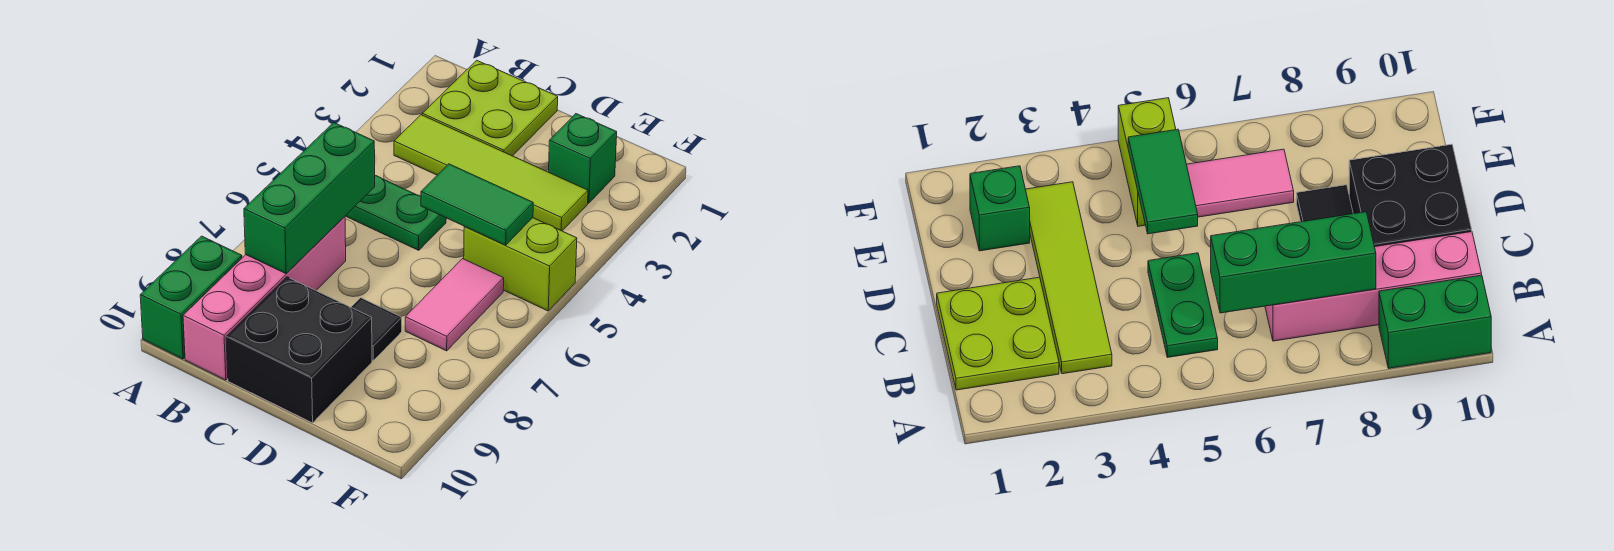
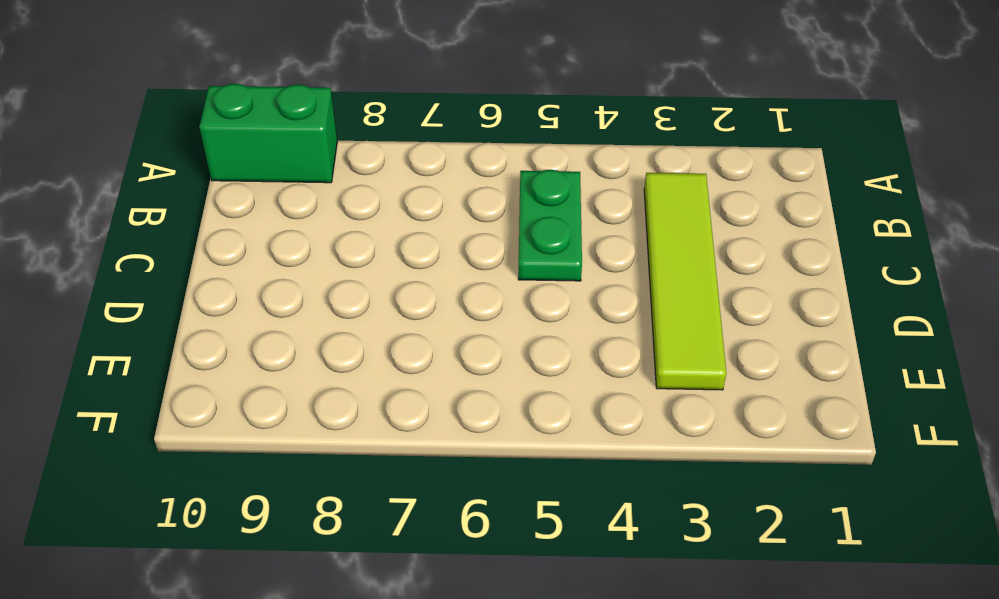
none -> lime plate B1:C2 level 1
none -> pink brick B7:B10 level 1
none -> black brick C9:D10 level 1

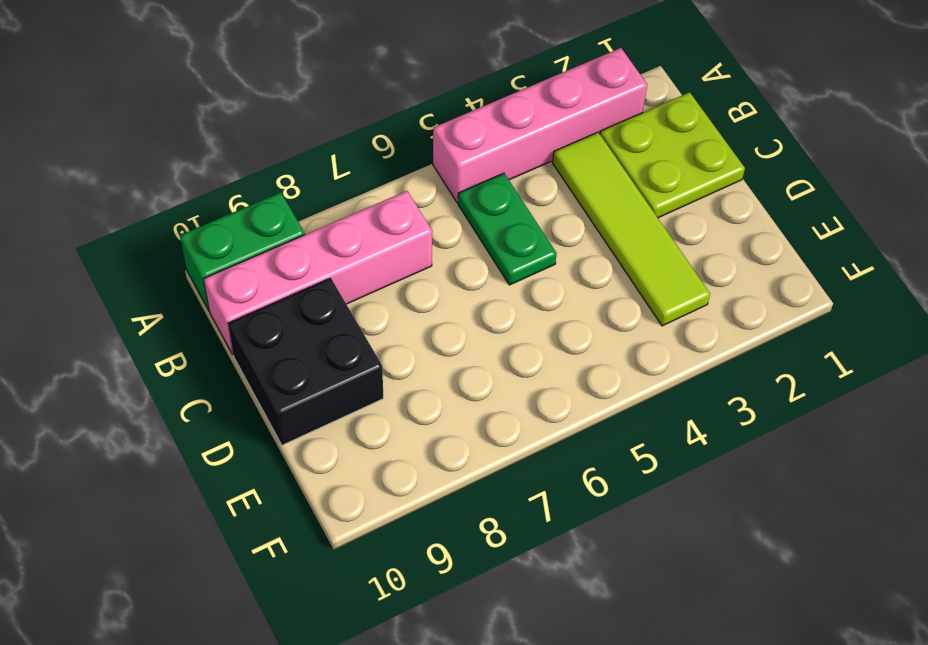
pink brick A2:A5 level 1 -> none
none -> black tile D8 level 1
none -> green brick E2 level 1
none -> lime brick E5:F5 level 1

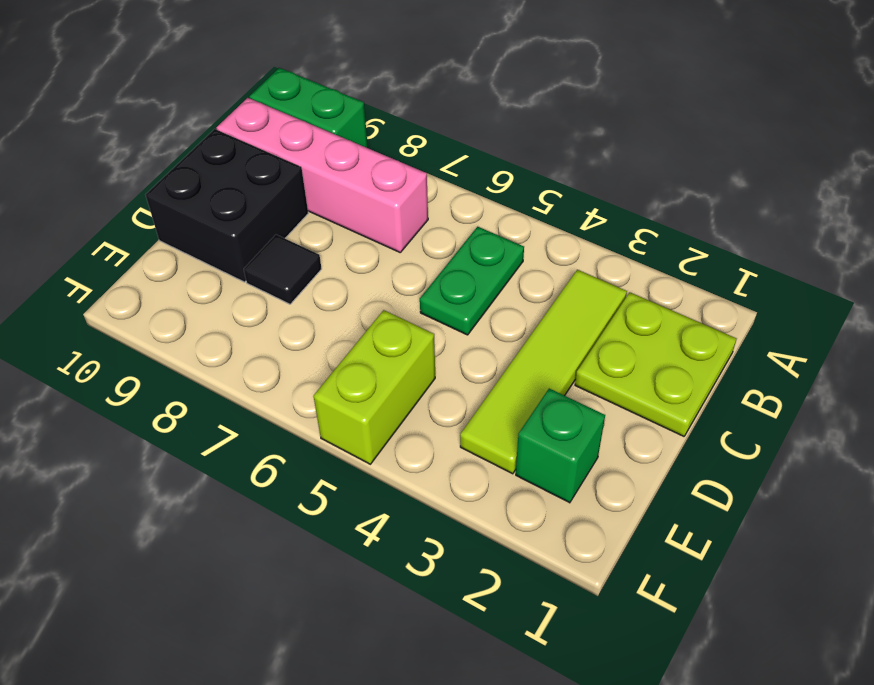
none -> pink tile E6:E7 level 1
none -> green brick B6:B8 level 2
none -> green tile D5:E5 level 2

